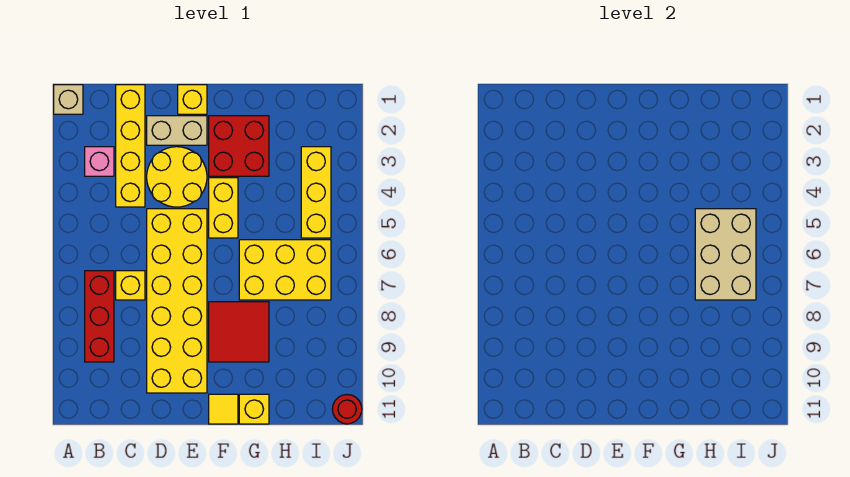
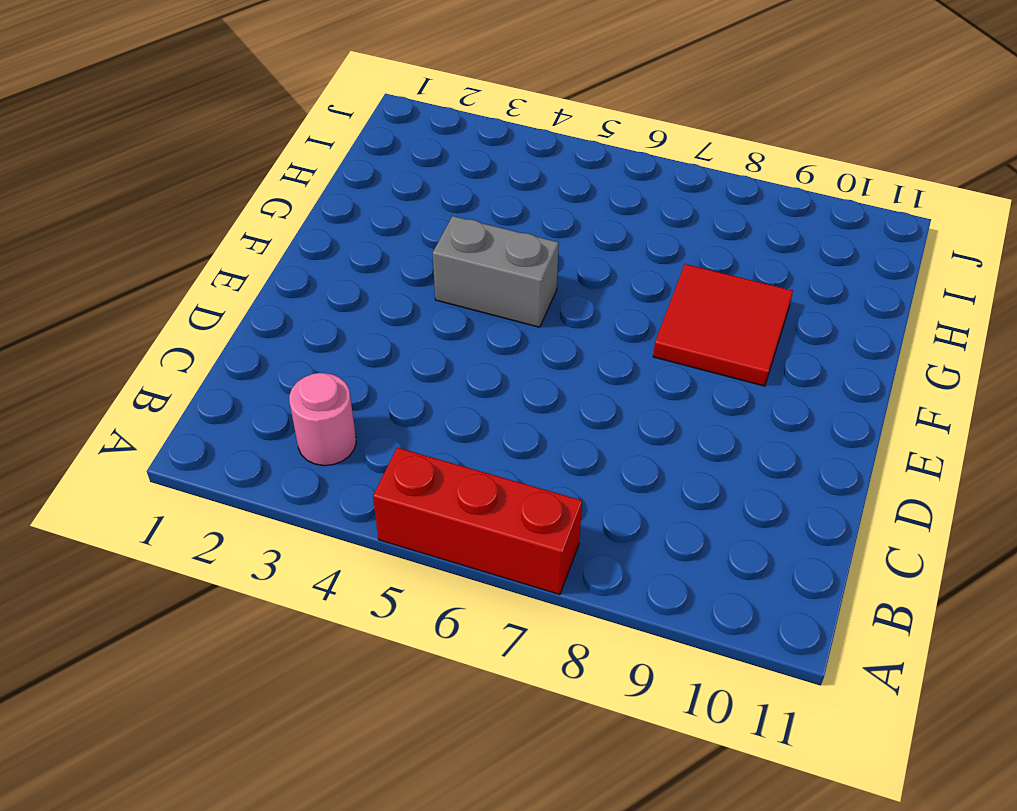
red brick A5:A7 level 1 -> red brick B7:B9 level 1
pink round brick B3 level 1 -> pink brick B3 level 1
grey brick F4:F5 level 1 -> yellow brick F4:F5 level 1
none -> tan brick A1 level 1
none -> yellow brick C1:C4 level 1
none -> yellow brick C7 level 1

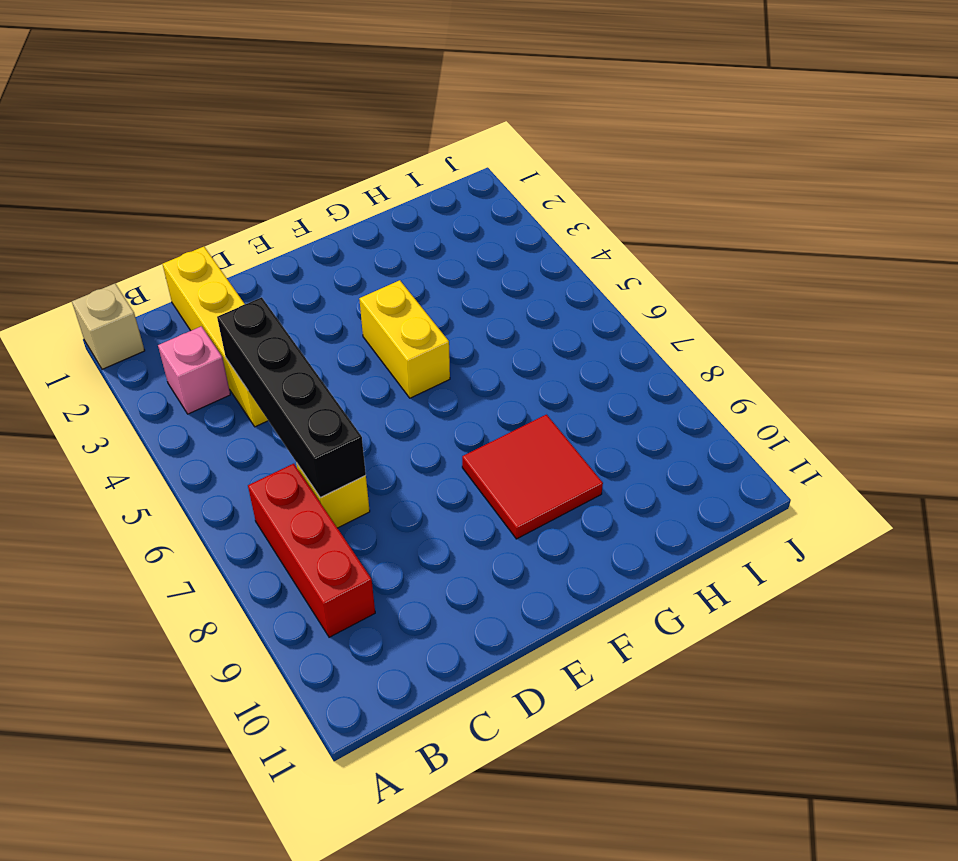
black brick C4:C7 level 2 -> none
none -> tan brick D2:E2 level 1
none -> yellow round brick D3:E4 level 1
none -> yellow brick D5:E10 level 1

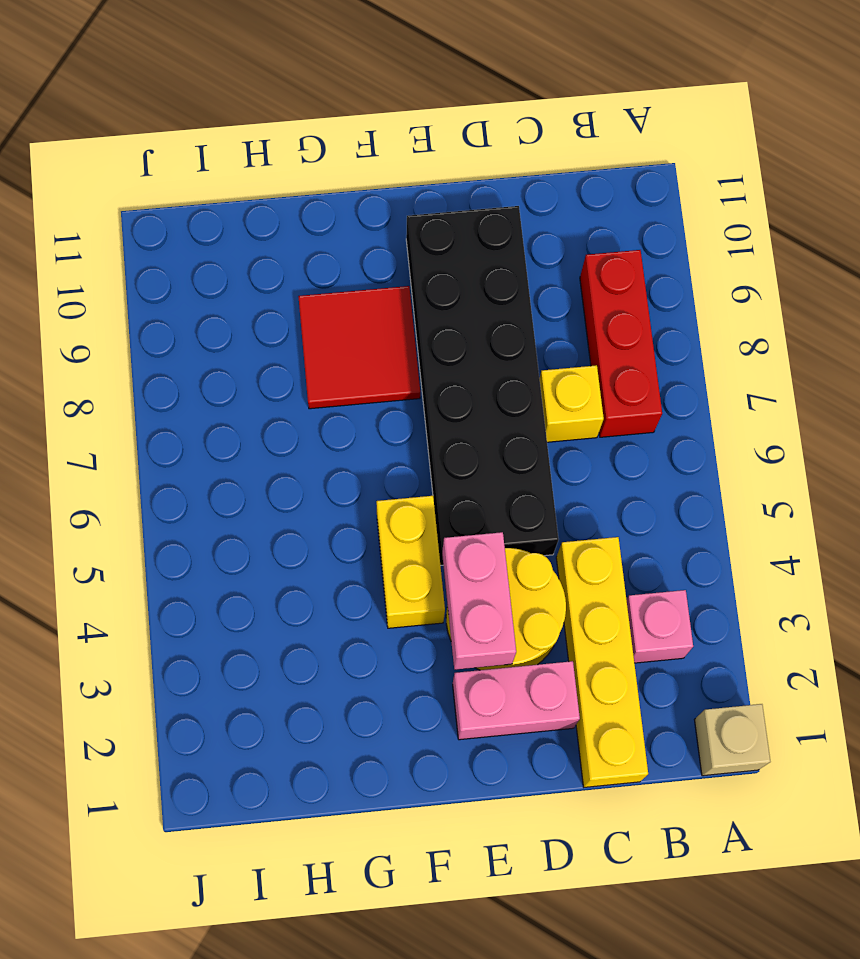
pink brick D2:E2 level 1 -> tan brick D2:E2 level 1
black brick D5:E10 level 1 -> yellow brick D5:E10 level 1
pink brick E3:E4 level 2 -> none
none -> yellow brick E1 level 1
none -> red brick F2:G3 level 1
none -> yellow tile F11 level 1

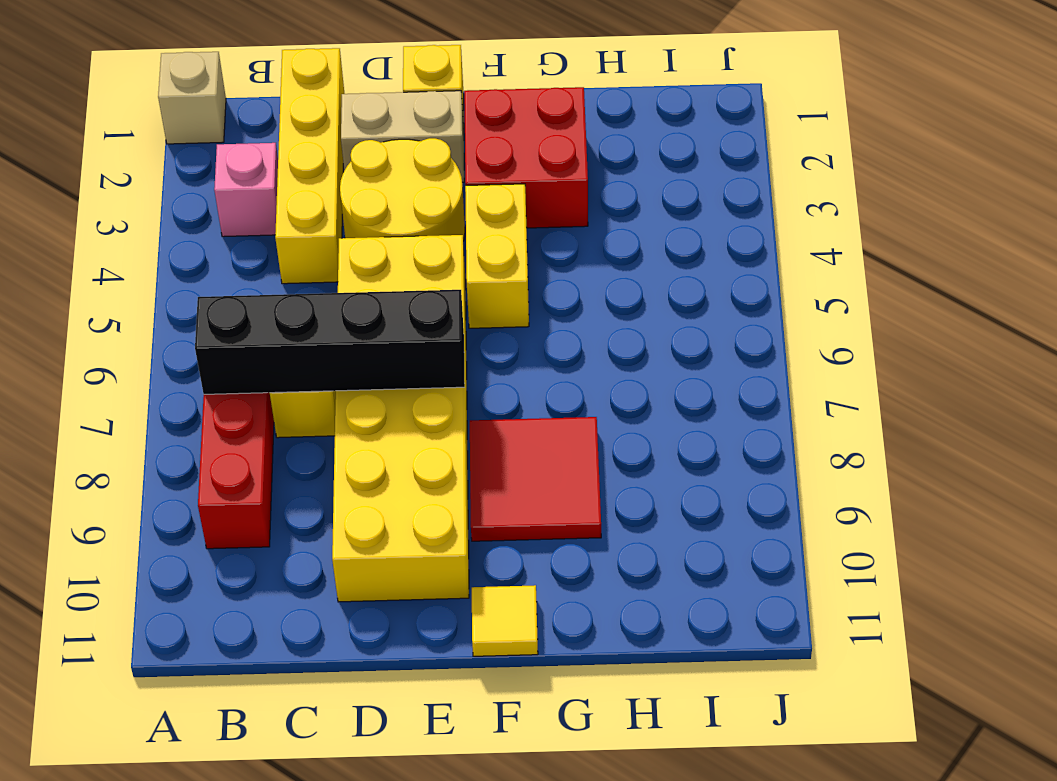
black brick B7:E7 level 2 -> none
none -> yellow brick G6:I7 level 1
none -> yellow brick G11 level 1
none -> yellow brick I3:I5 level 1

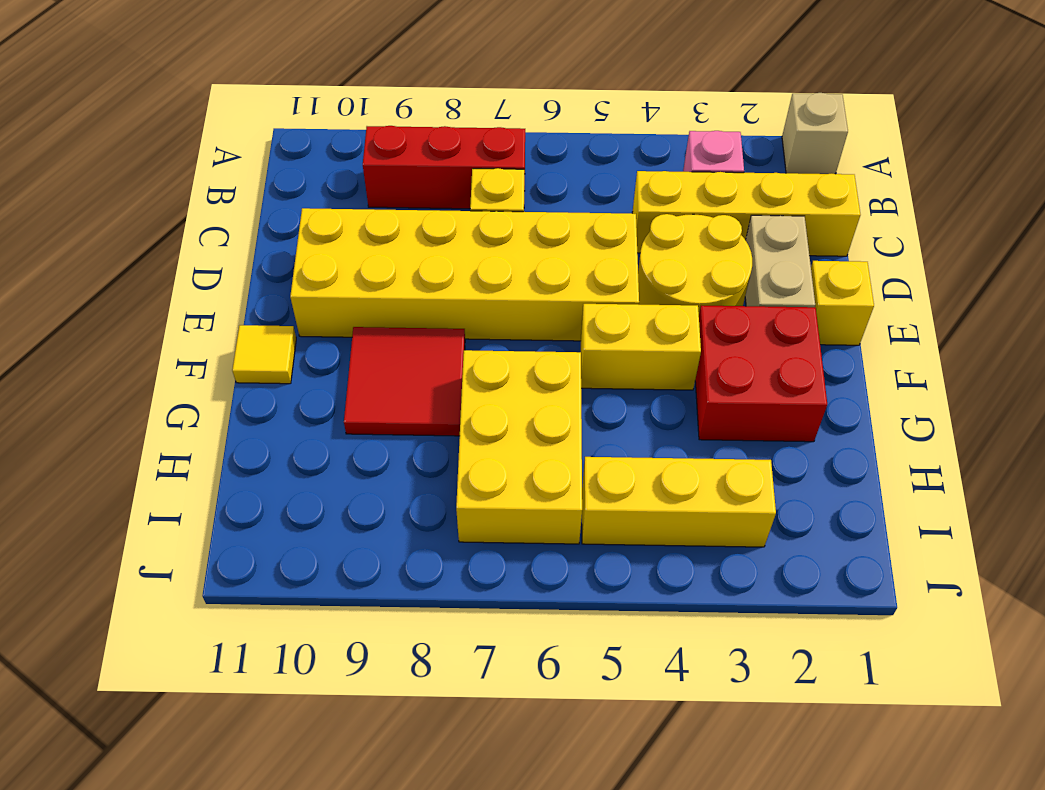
none -> yellow brick G11 level 1
none -> red round brick J11 level 1
none -> tan brick H5:I7 level 2

